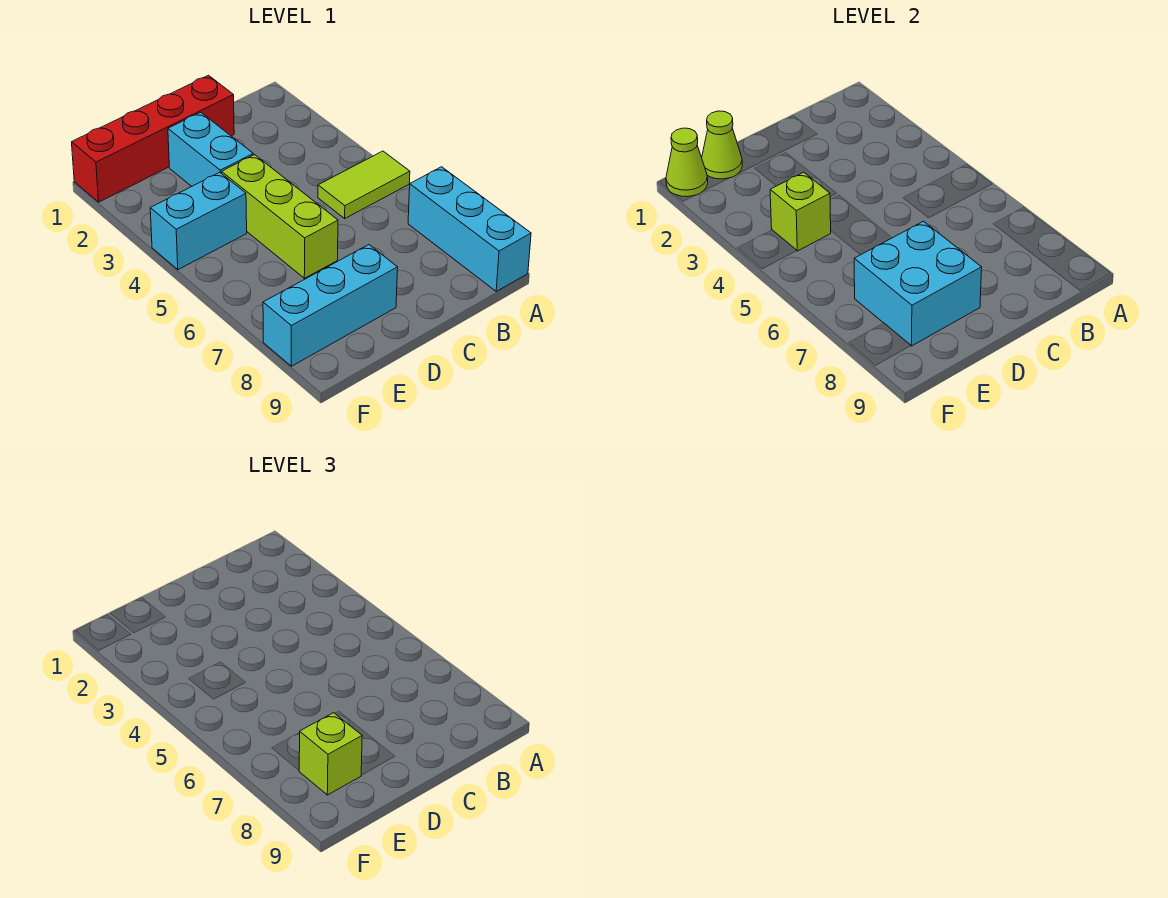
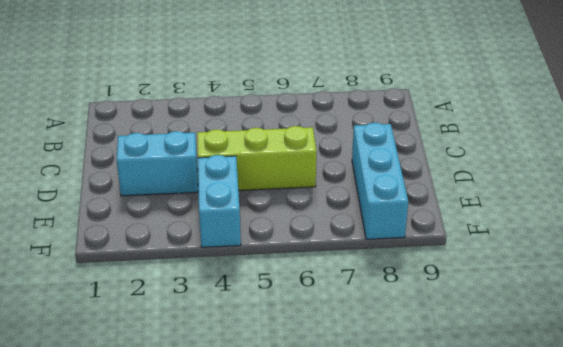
none -> lime tile A5:B5 level 1
none -> cyan brick A7:A9 level 1
none -> red brick C1:F1 level 1

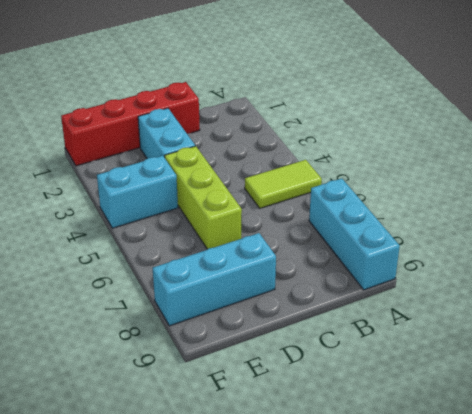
none -> cyan brick D7:E8 level 2
none -> lime cone E1 level 2
none -> lime brick E4 level 2

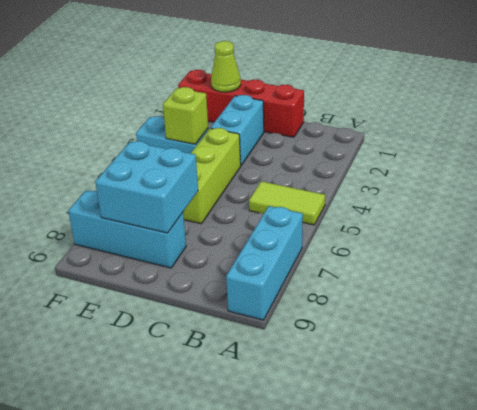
none -> lime cone F1 level 2
none -> lime brick E8 level 3

